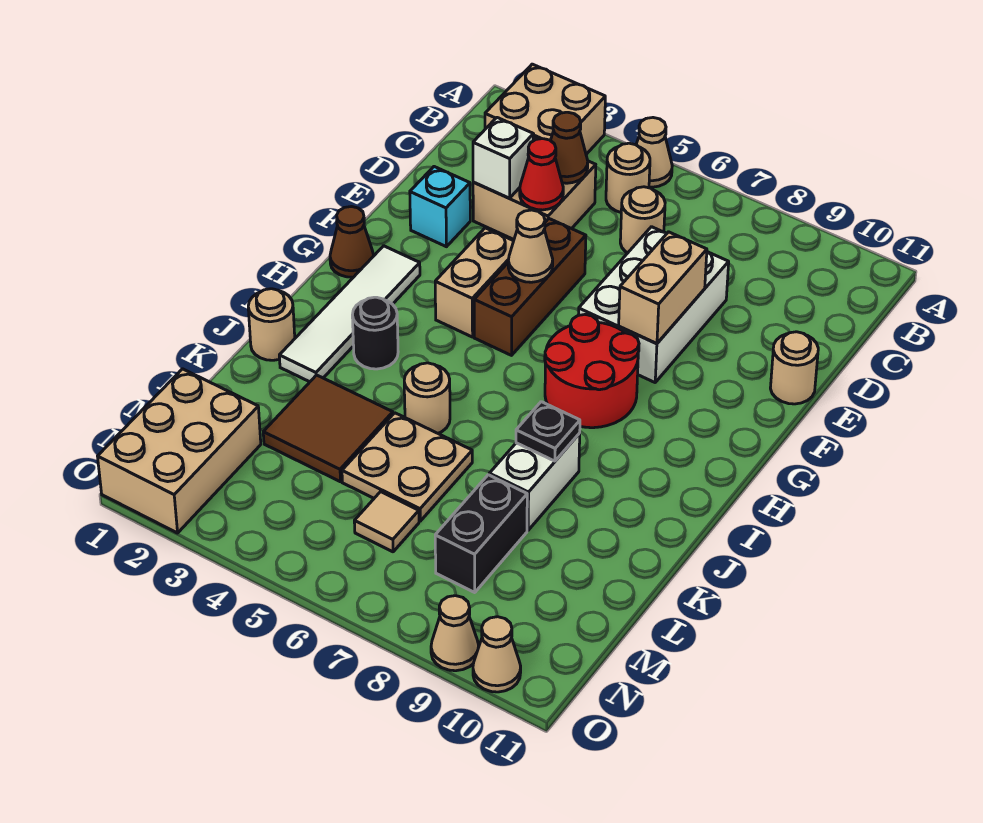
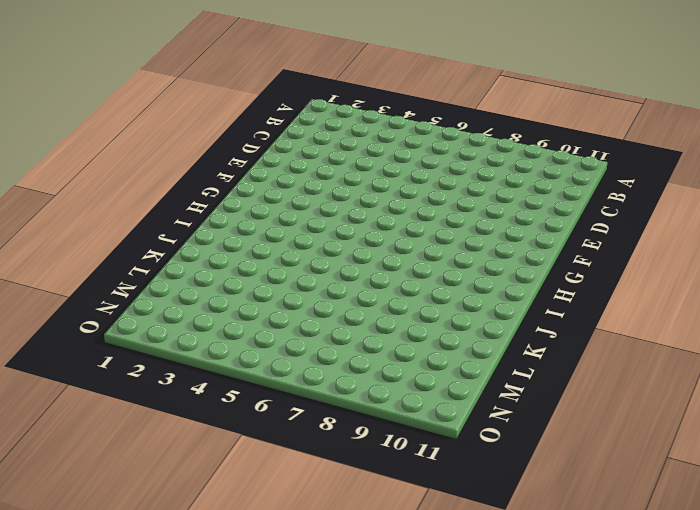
none -> tan brick A2:B3 level 1
none -> tan cone A5 level 1
none -> tan round brick B5 level 1
none -> tan brick C3:D4 level 1

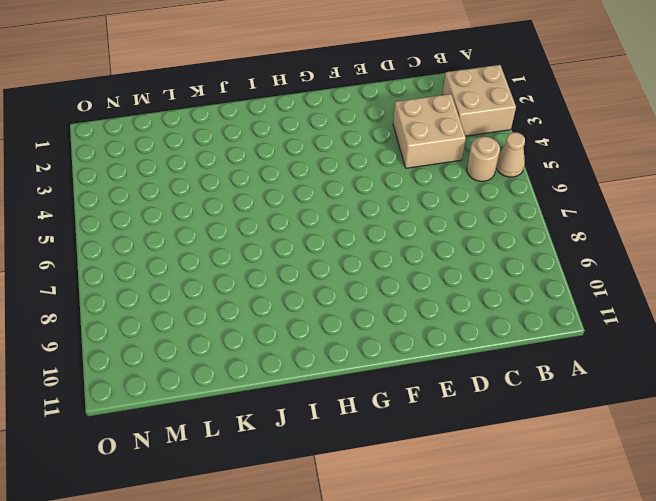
none -> tan round brick C6 level 1
none -> white brick D7:F8 level 1
none -> cyan brick E2 level 1
none -> brown brick E5:G5 level 1

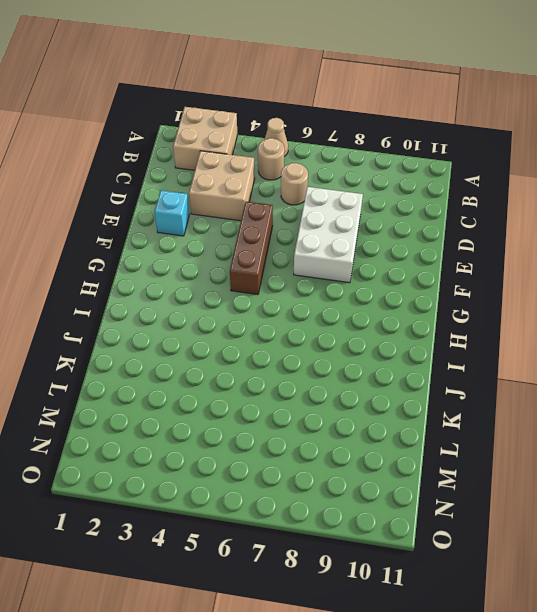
none -> tan round brick E11 level 1
none -> tan brick F4:G4 level 1
none -> brown cone G1 level 1
none -> white tile G2:J2 level 1

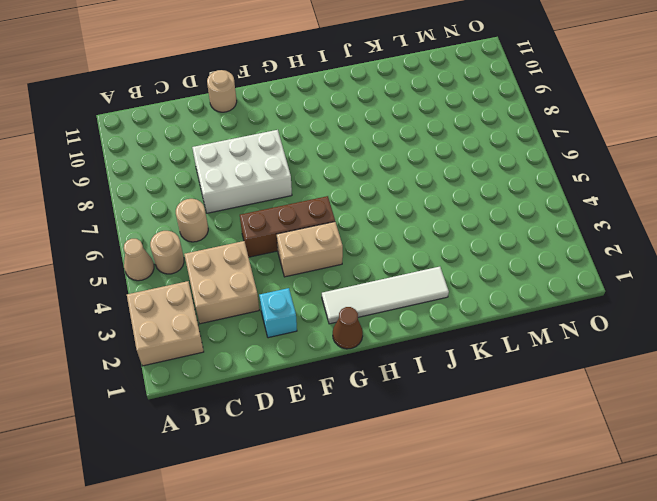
none -> red round brick G7:H8 level 1
none -> black round brick I3 level 1
none -> tan round brick J1 level 1
none -> tan round brick J5 level 1

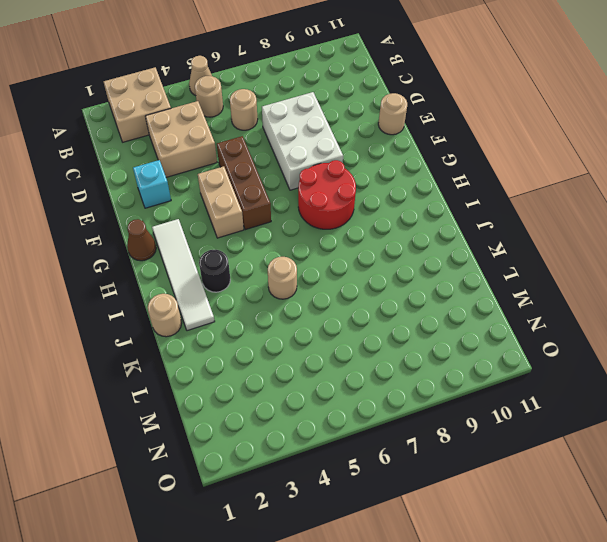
none -> white brick J8:K8 level 1
none -> brown tile K3:L4 level 1
none -> tan plate K5:L6 level 1
none -> black brick L8:M8 level 1

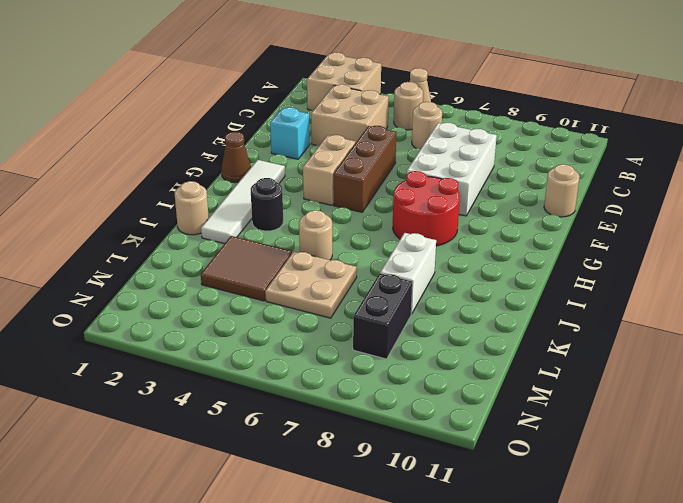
none -> tan brick M1:O2 level 1
none -> tan tile M6 level 1
none -> tan cone O9 level 1
none -> tan cone O10 level 1

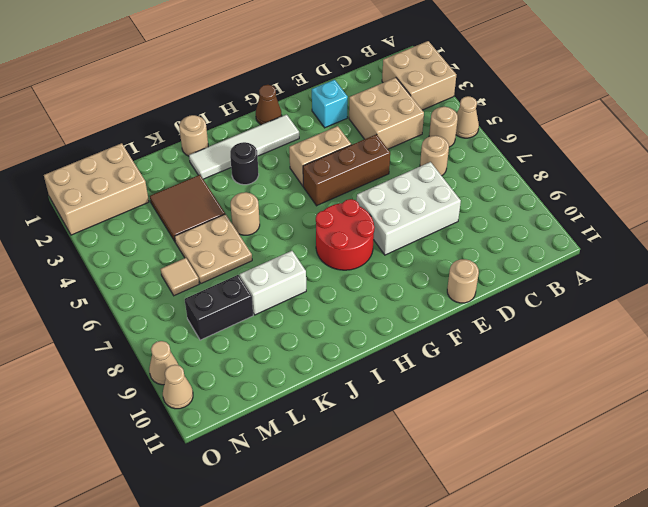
none -> brown cone C4 level 2
none -> white brick D3 level 2
none -> red cone D4 level 2
none -> tan brick E8:F8 level 2

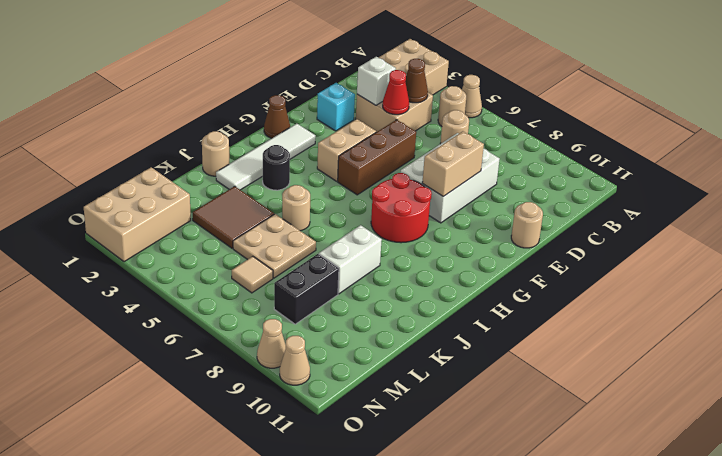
none -> tan cone F5 level 2
none -> black plate J8 level 2

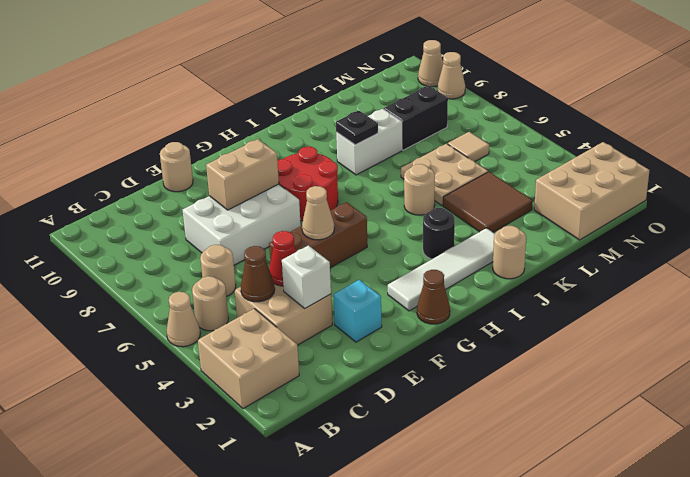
none -> tan brick F4:G4 level 1

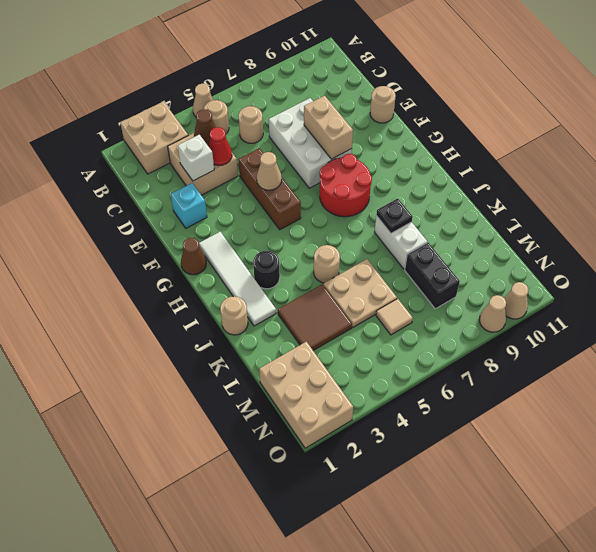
none -> tan brick F4:G4 level 1

